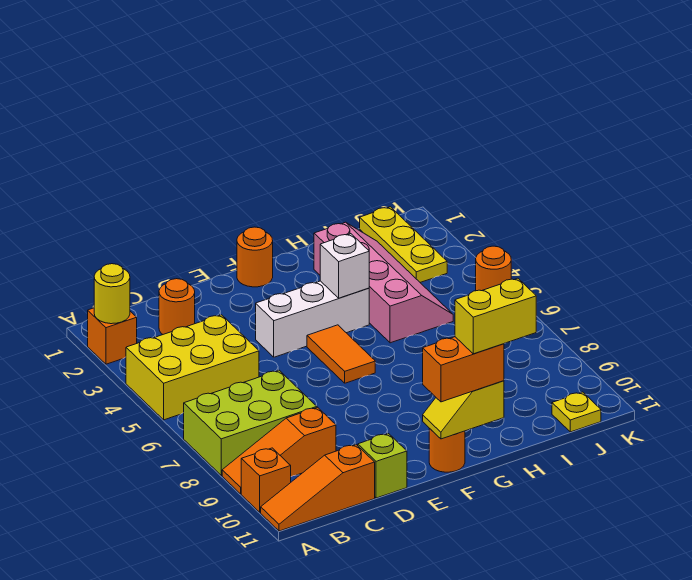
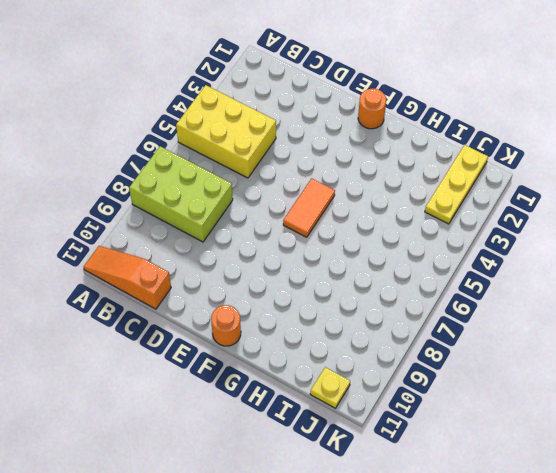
none -> orange brick A2 level 1
none -> orange slope A9:C9 level 1 top C
none -> orange brick A10 level 1

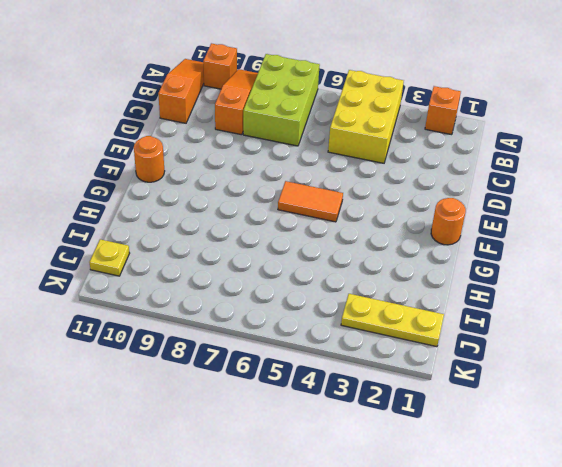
none -> orange round brick C2 level 1
none -> lime brick D11 level 1
none -> white brick E4:G4 level 1

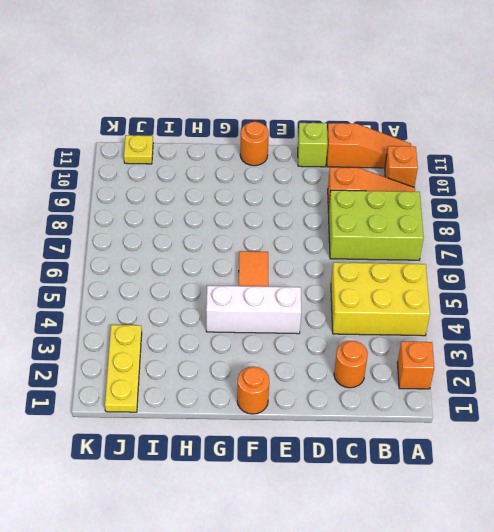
none -> pink slope H2:I5 level 1 top H
none -> orange round brick K5 level 1
none -> yellow round brick A2 level 2

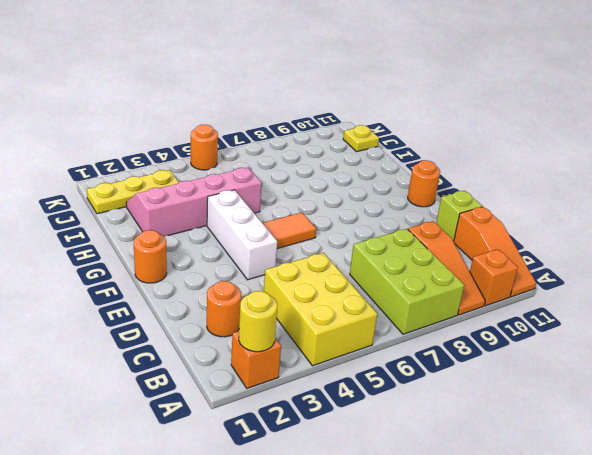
none -> yellow slope F11:G11 level 2 top G
none -> white brick G4 level 2
none -> orange brick F11:G11 level 3

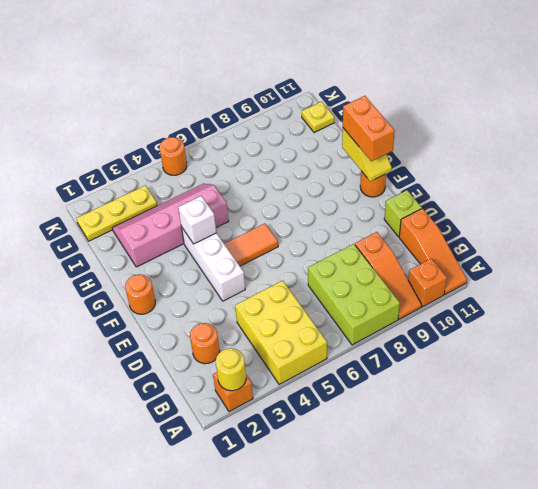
none -> yellow brick G11:H11 level 4

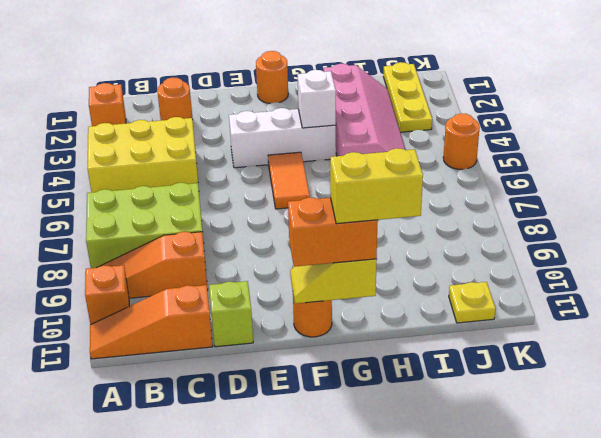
none -> yellow round brick A2 level 2

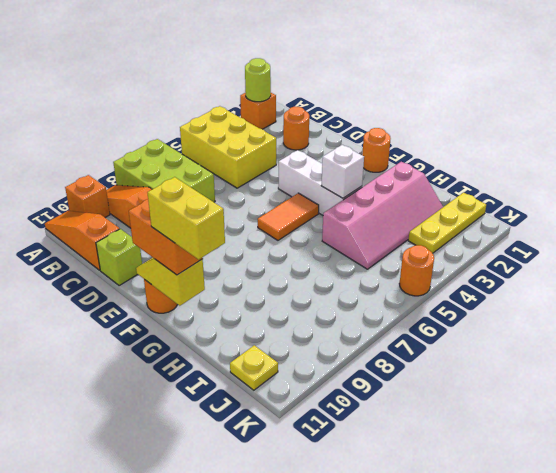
lime round brick A2 level 2 -> yellow round brick A2 level 2

